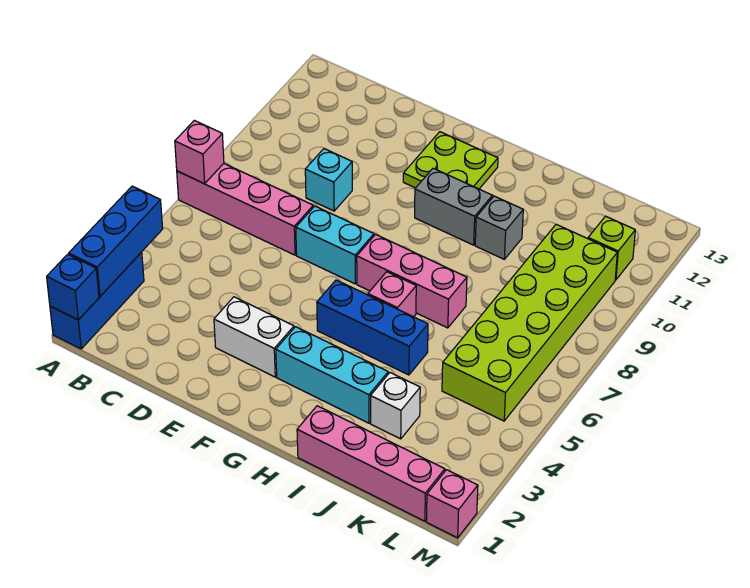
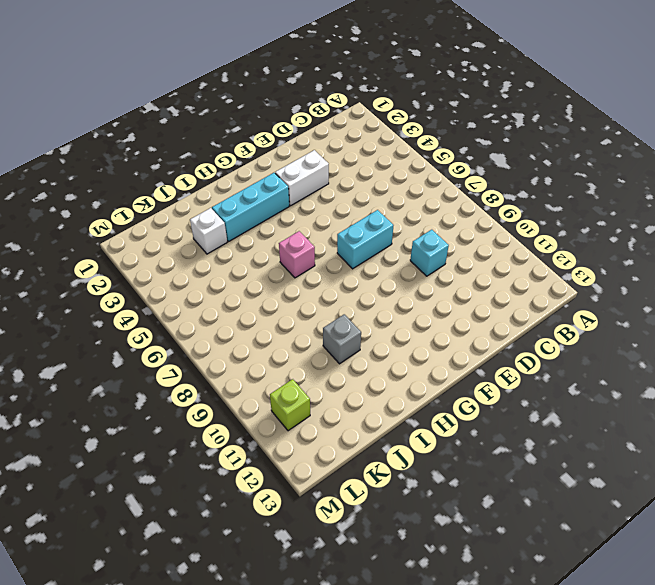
none -> blue brick A1:A3 level 1
none -> pink brick A7:D7 level 1
none -> lime plate F11:G12 level 1

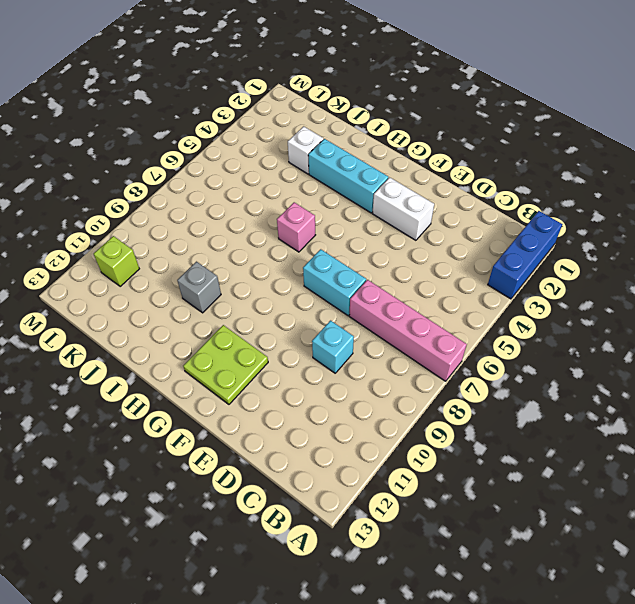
none -> blue brick G5:I5 level 1
none -> pink brick G7:I7 level 1
none -> grey brick G10:H10 level 1

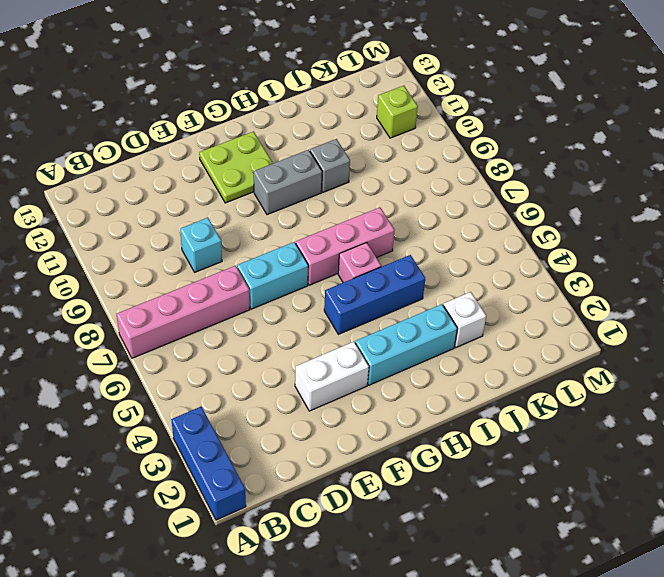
none -> pink brick I1:L1 level 1
none -> lime brick K5:L10 level 1
none -> pink brick M1 level 1

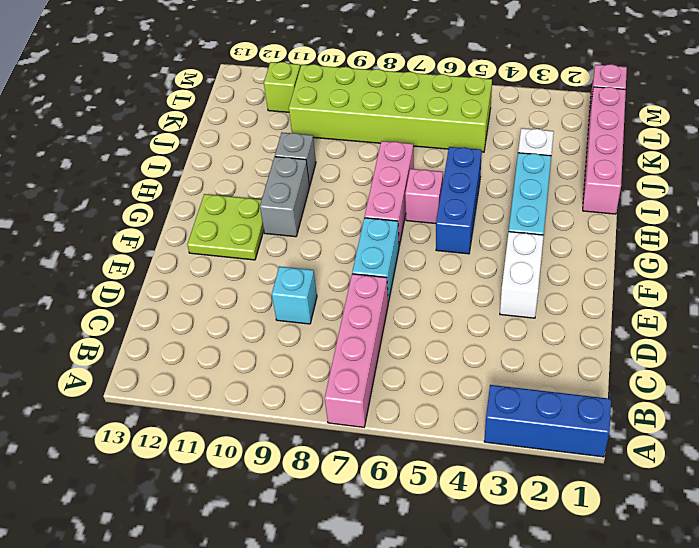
none -> blue brick A1 level 2
none -> blue brick A2:A4 level 2
none -> pink brick A7 level 2

